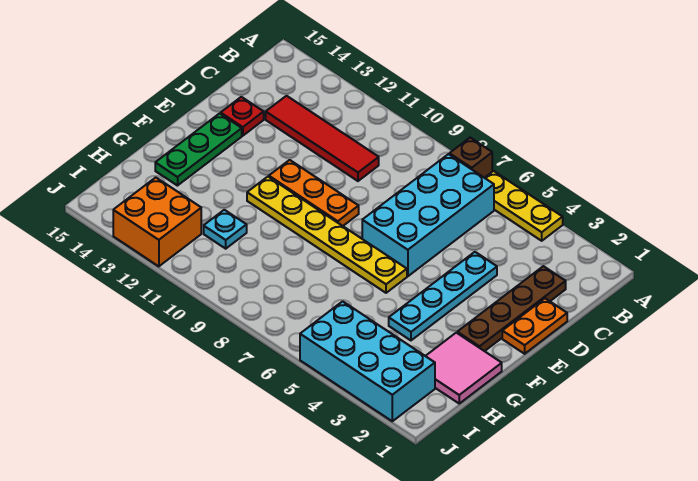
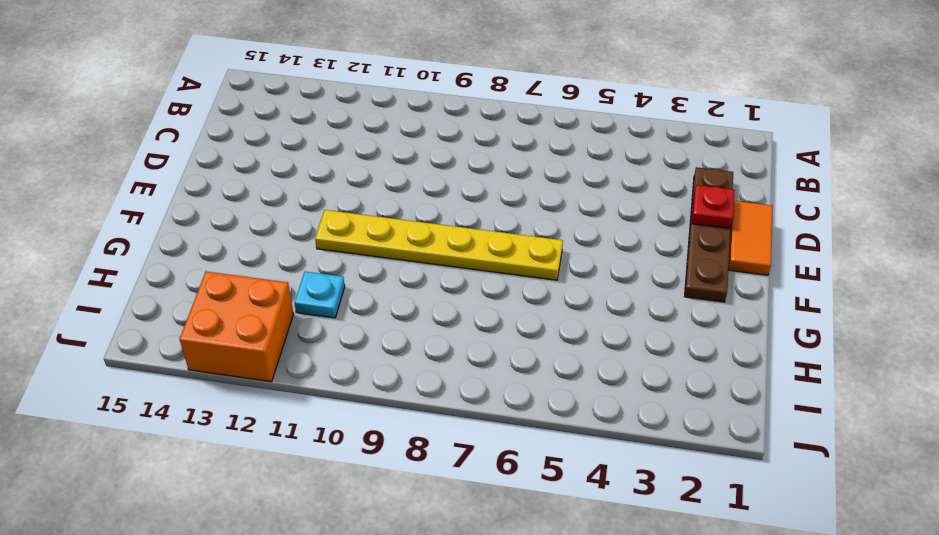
orange tile D1:E1 level 1 -> orange plate D1:E1 level 1
red plate D2 level 2 -> red plate D14 level 1
none -> yellow plate A4:A6 level 1
none -> brown brick A7 level 1
none -> cyan brick B6:E7 level 1

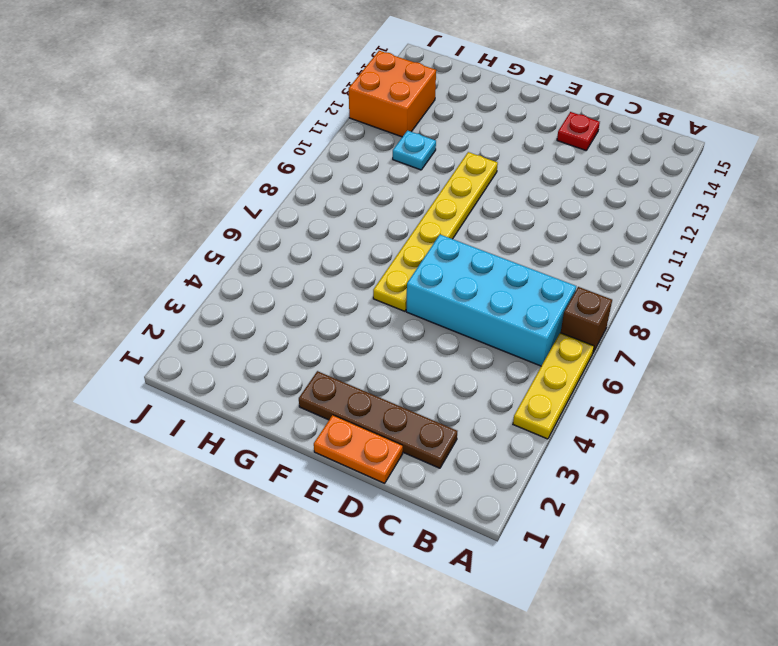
none -> red tile C10:C13 level 1
none -> cyan plate D4:G4 level 1
none -> orange plate E9:E11 level 1

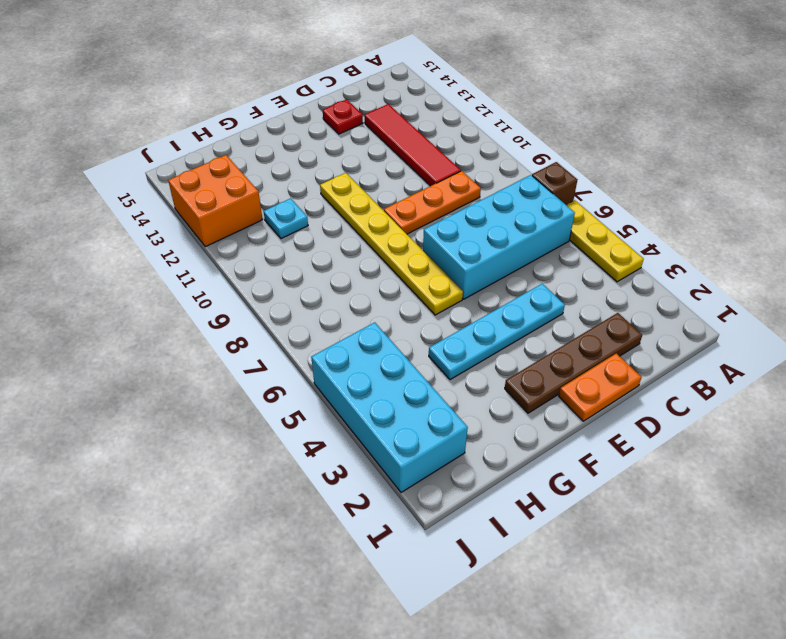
orange plate C9:E9 level 1 -> orange plate E9:E11 level 1
none -> green plate E14:G14 level 1
none -> pink tile G1:H2 level 1

